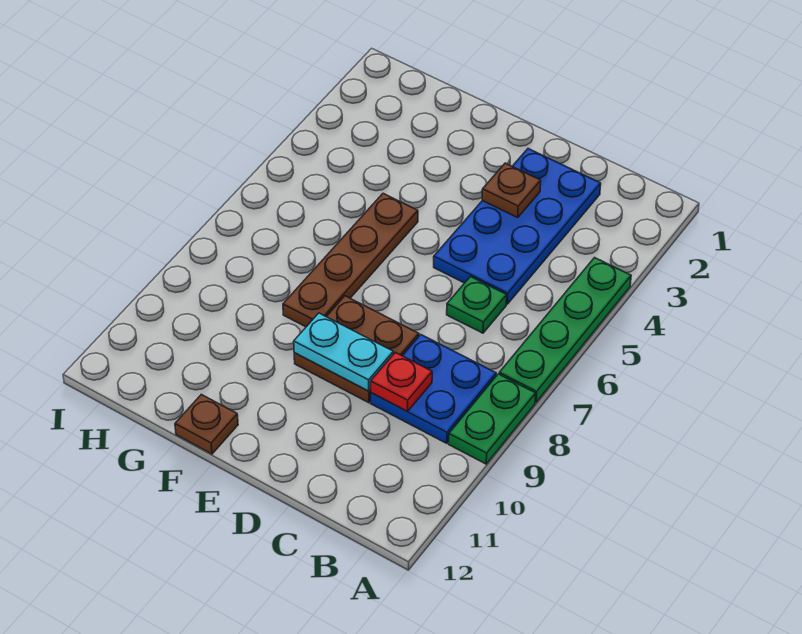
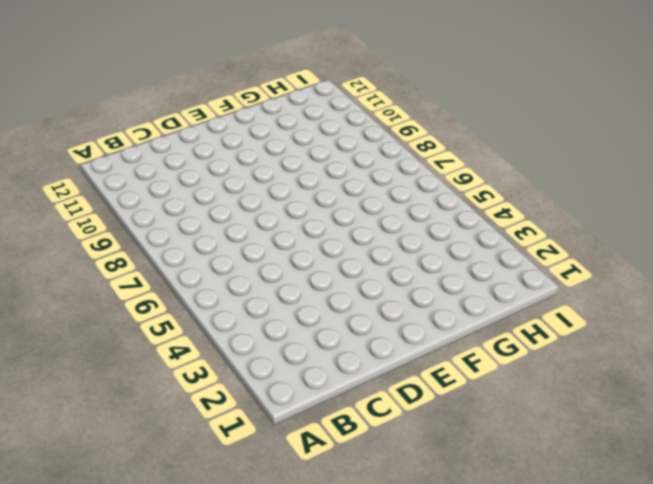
none -> green plate A4:A7 level 1
none -> green plate A8:A9 level 1

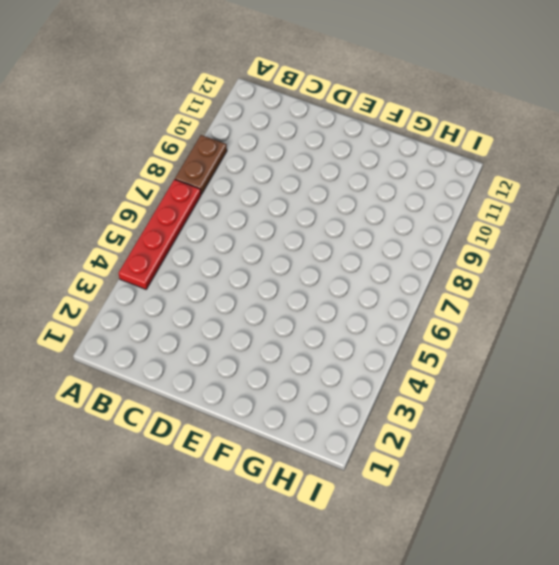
red plate A4:A7 level 1 -> green plate A4:A7 level 1
brown plate A8:A9 level 1 -> green plate A8:A9 level 1
none -> blue plate B8:C9 level 1
none -> blue plate C2:D5 level 1

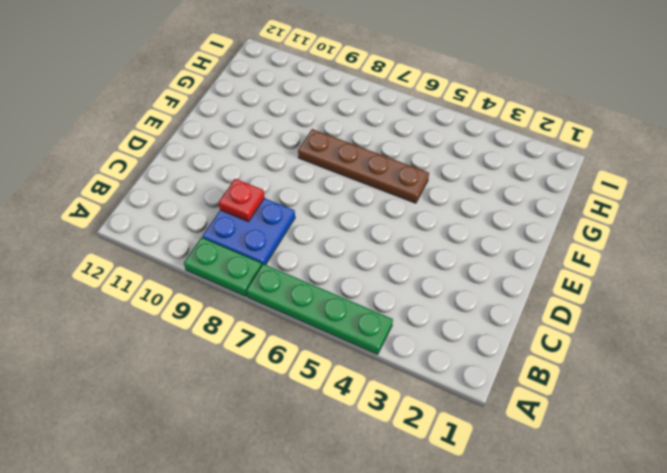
none -> blue plate C2:D5 level 1
none -> green plate C6 level 1

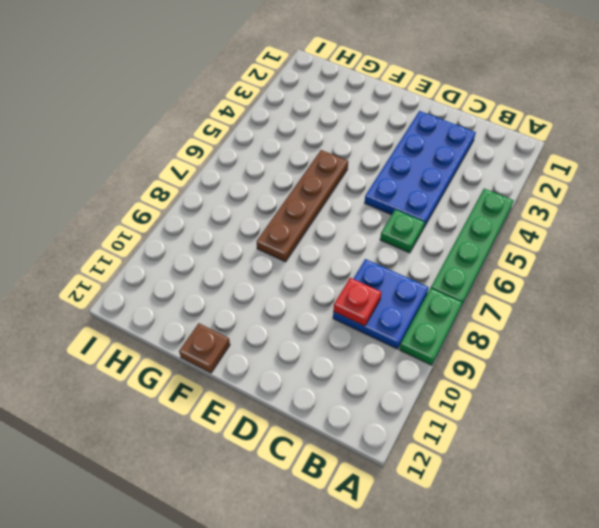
none -> brown plate D8:E9 level 1
none -> brown plate D3 level 2

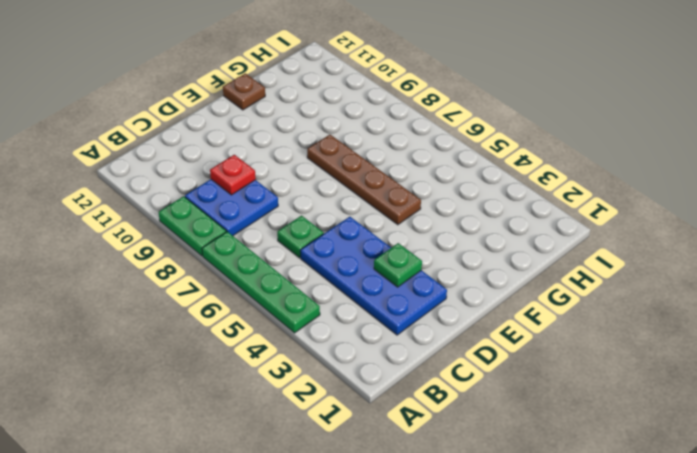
green plate D3 level 2 -> brown plate D3 level 2
none -> brown plate D8:E9 level 1
none -> cyan plate D9:E9 level 2

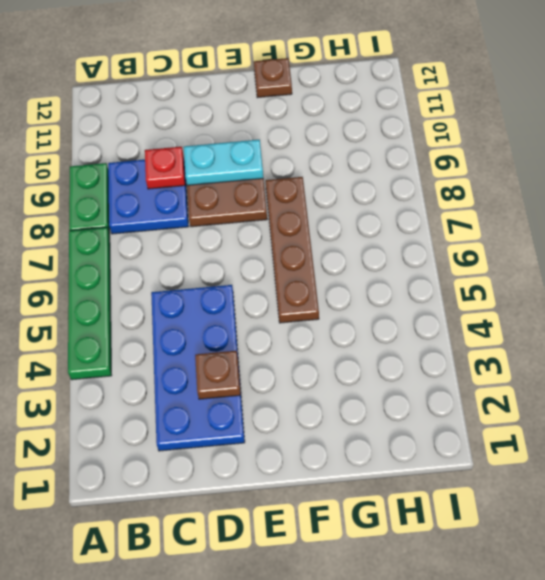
none -> green plate C6 level 1

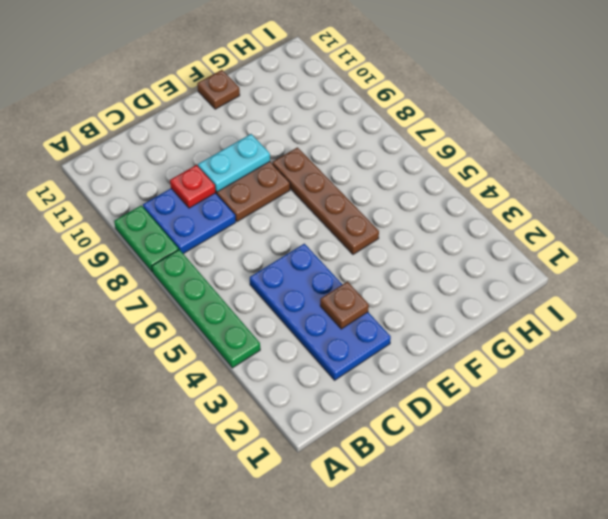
none -> green plate C6 level 1

